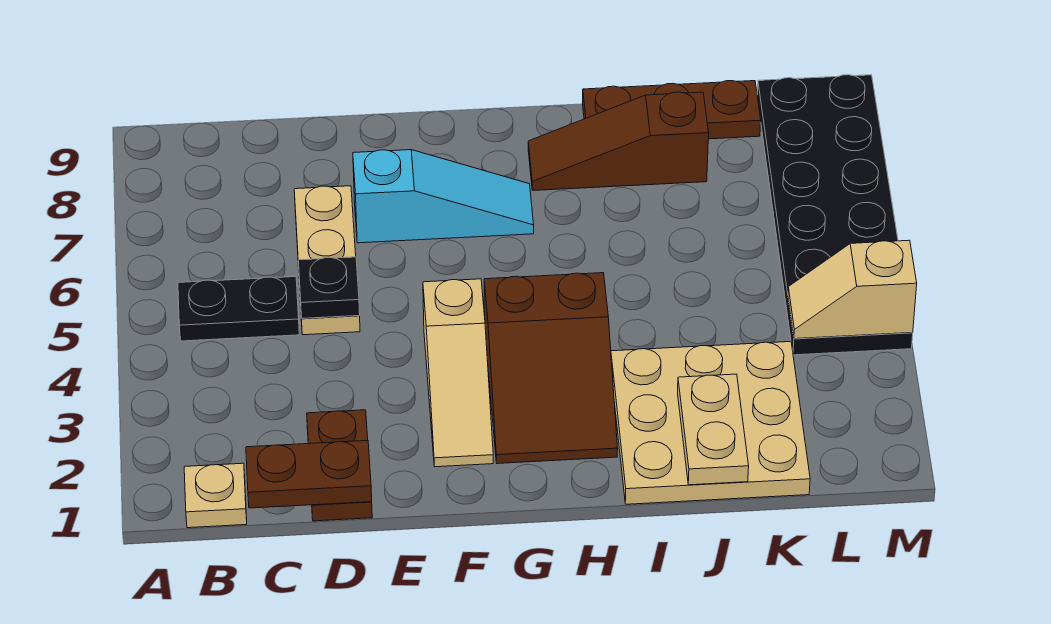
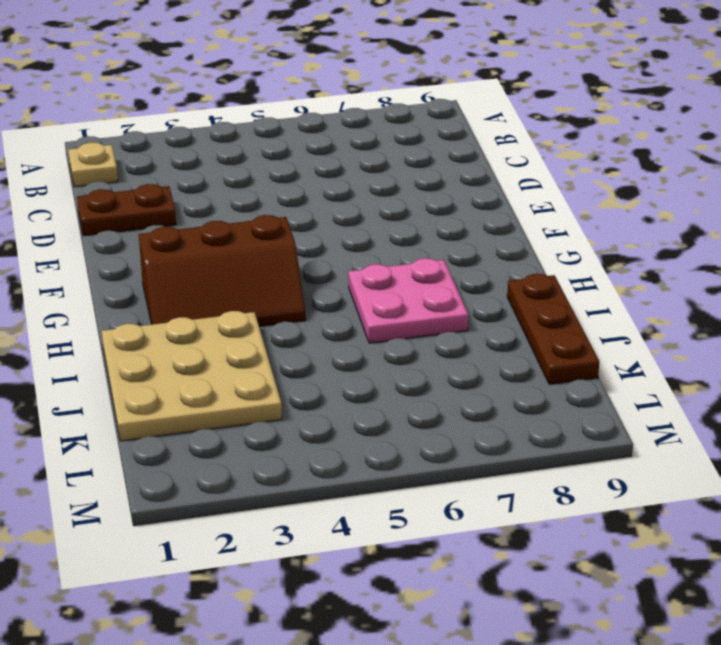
brown slope G2:H4 level 1 top G -> brown slope G2:H4 level 1 top 4
pink plate H6:I7 level 1 -> none
none -> black plate B5:C5 level 1
none -> tan plate D5:D7 level 1
none -> cyan slope E7:G7 level 1 top E

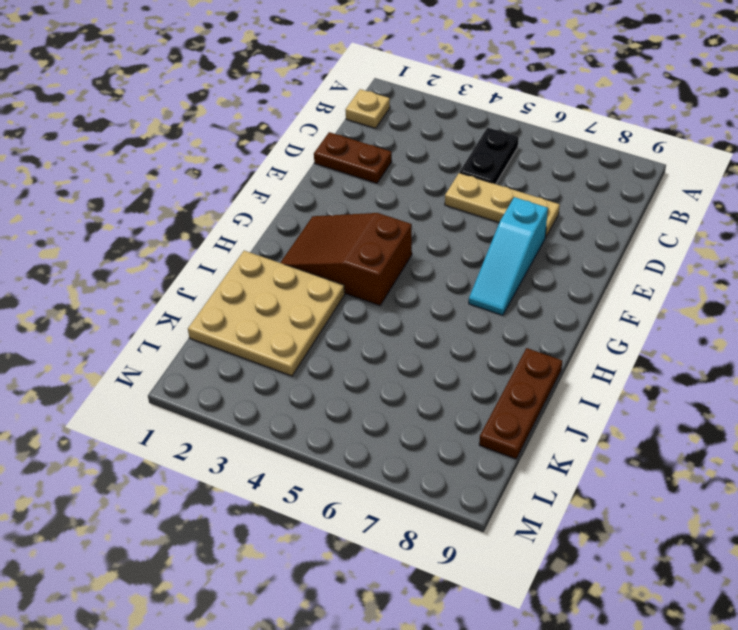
none -> tan slope F2:F4 level 1 top 4
none -> brown slope H8:J8 level 1 top J
none -> black plate L4:M9 level 1

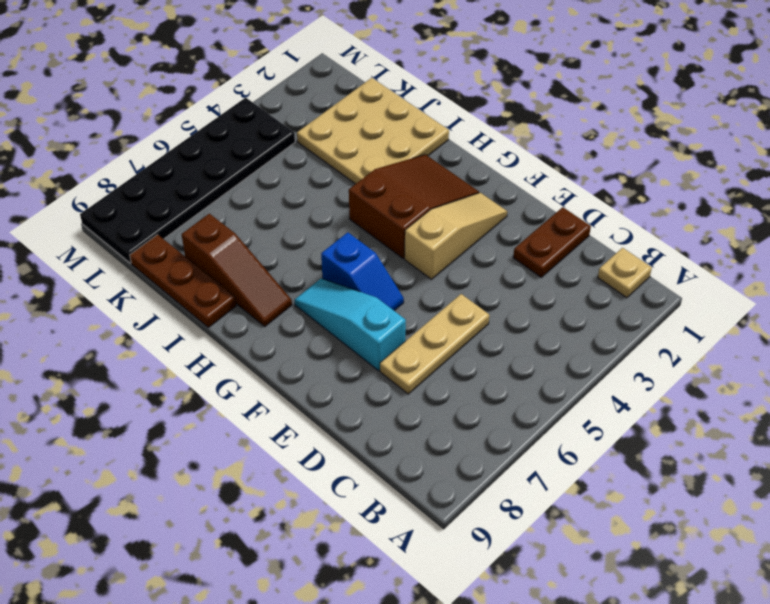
blue slope F6:G6 level 1 top G -> none
none -> black plate B5:C5 level 1
none -> brown plate C1:D1 level 2
none -> black plate D5 level 2

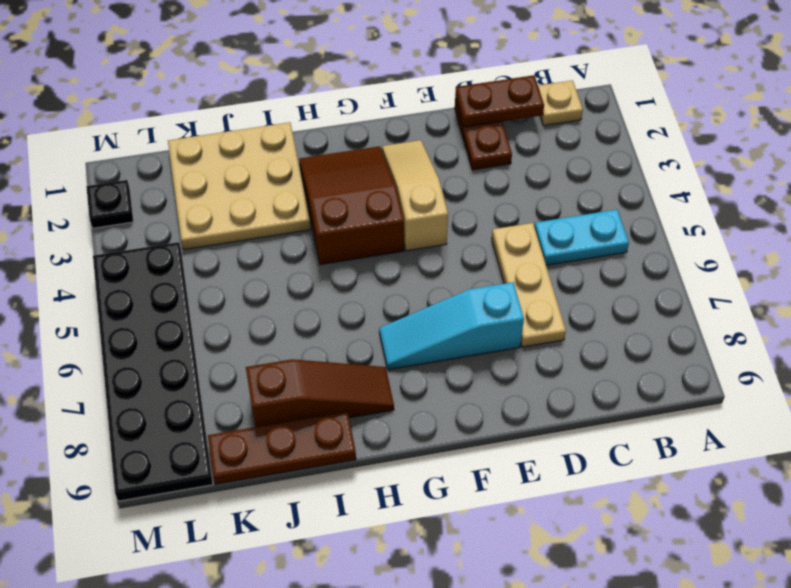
cyan plate B5:C5 level 1 -> black plate B5:C5 level 1
black plate M2 level 1 -> black plate D5 level 2
none -> tan plate J1:J2 level 2
none -> tan slope L4:M4 level 2 top M

